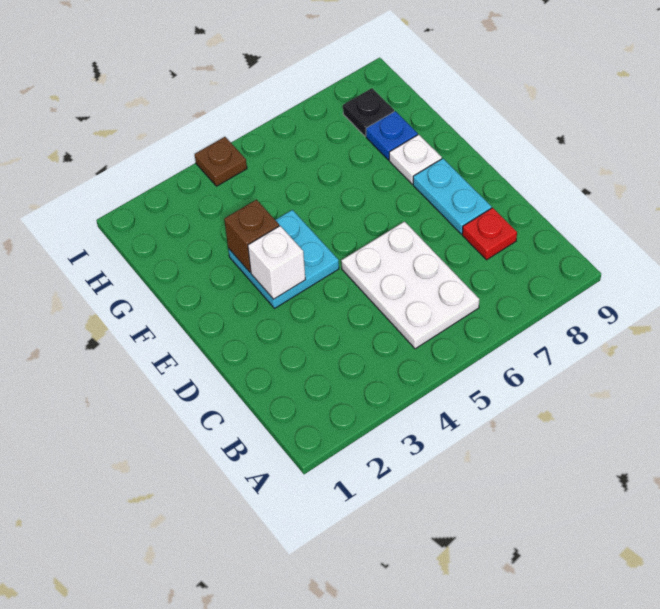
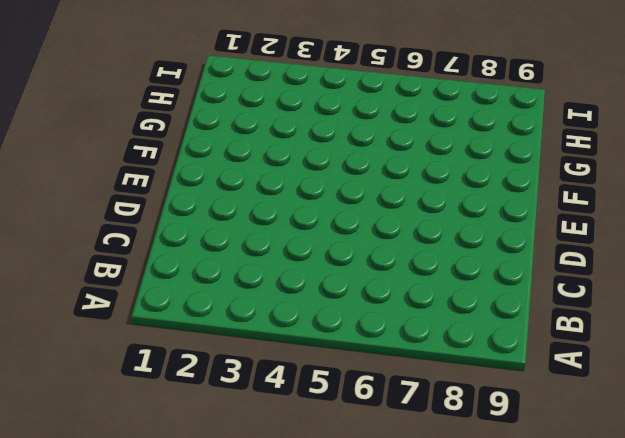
none -> white plate B5:D6 level 1
none -> red plate C8 level 1

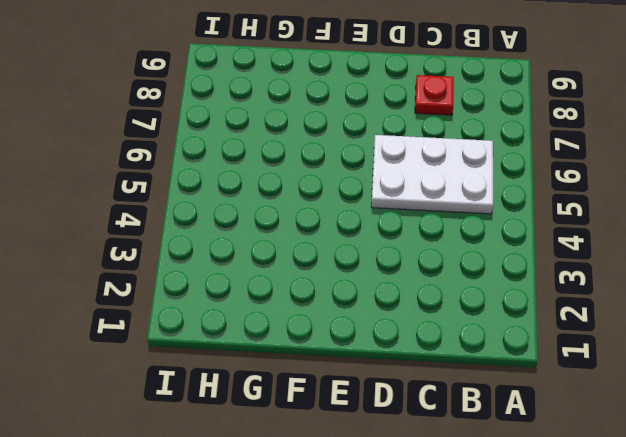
none -> cyan plate D8:E8 level 1
none -> cyan plate E3:F4 level 1

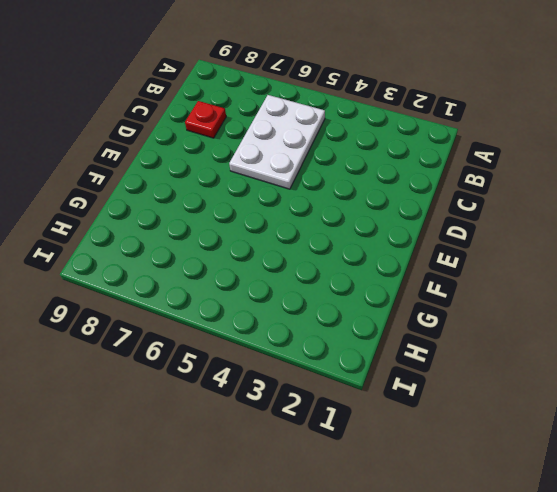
none -> cyan plate D8:E8 level 1
none -> cyan plate E3:F4 level 1

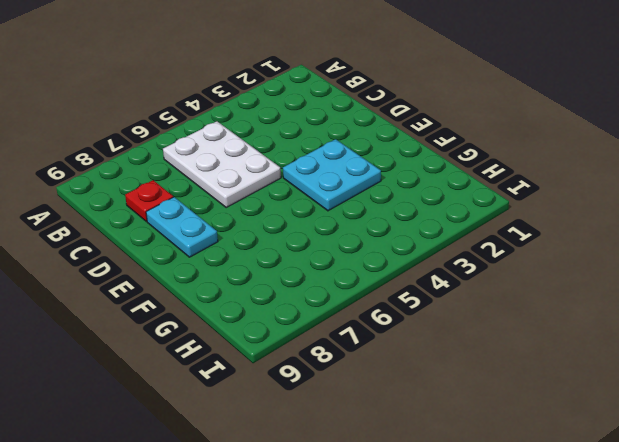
none -> white plate F8 level 1
none -> blue plate G8 level 1

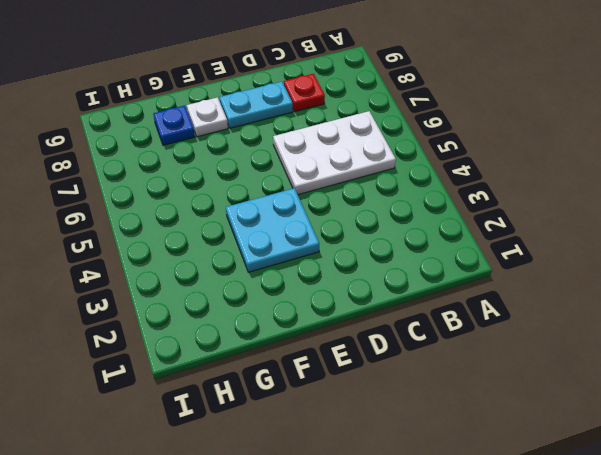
none -> black plate H8 level 1
none -> brown plate I4 level 1

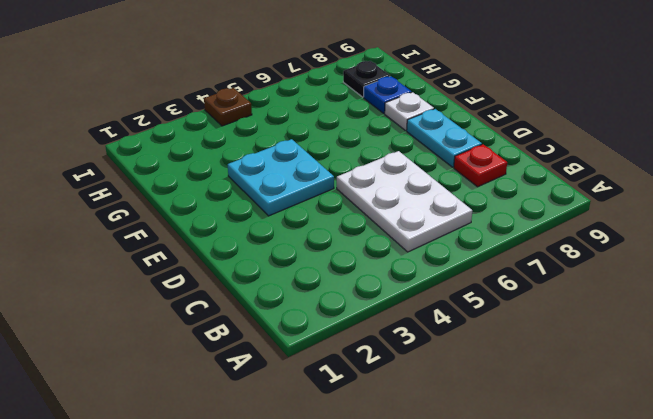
none -> white brick E3 level 2
none -> brown brick F3 level 2

